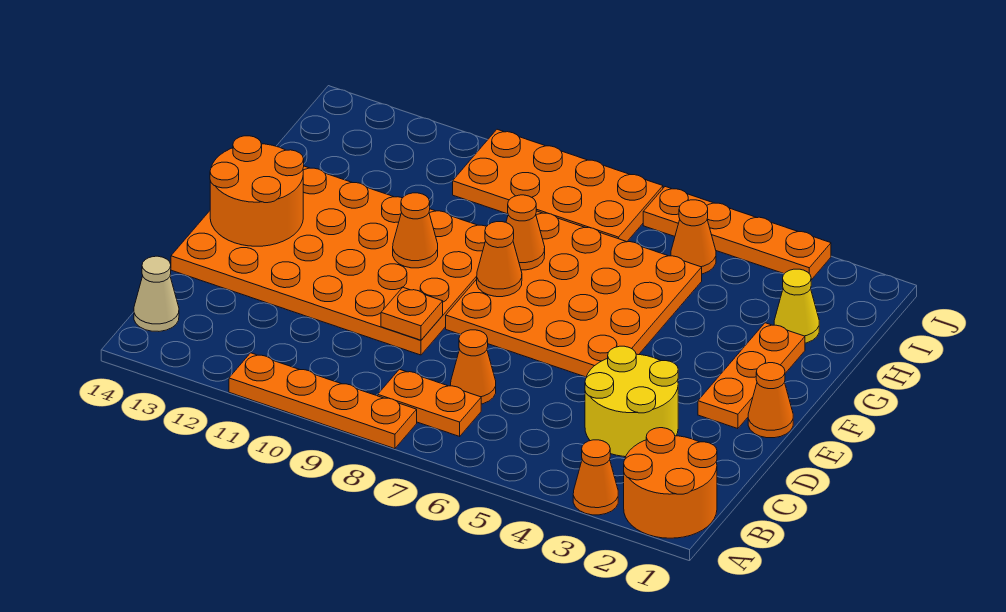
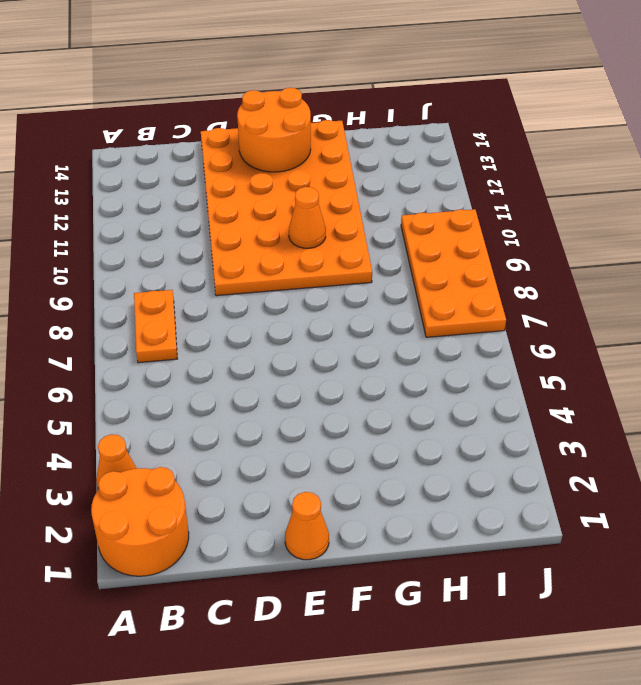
none -> orange plate A8:A11 level 1
none -> tan cone B14 level 1
none -> yellow round brick C3:D4 level 1

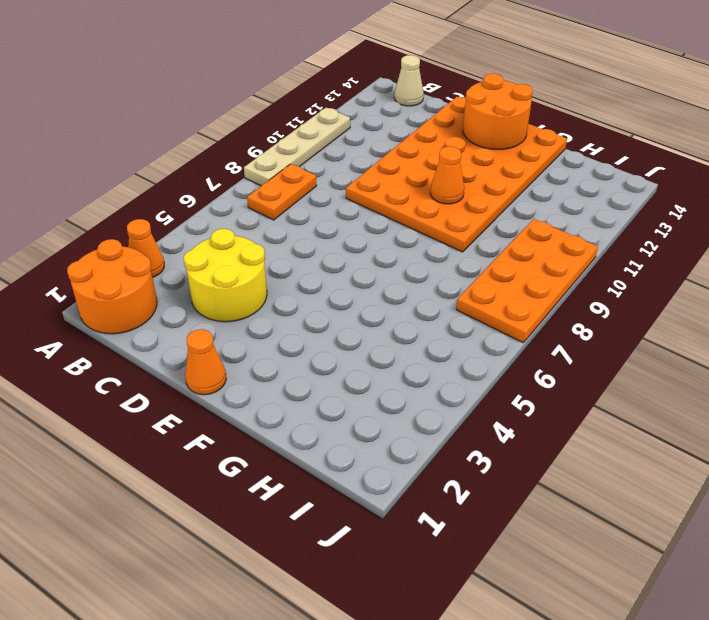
tan plate A8:A11 level 1 -> orange plate A8:A11 level 1
none -> orange cone C7 level 1
none -> orange plate E2:G2 level 1
none -> orange plate E5:H8 level 1

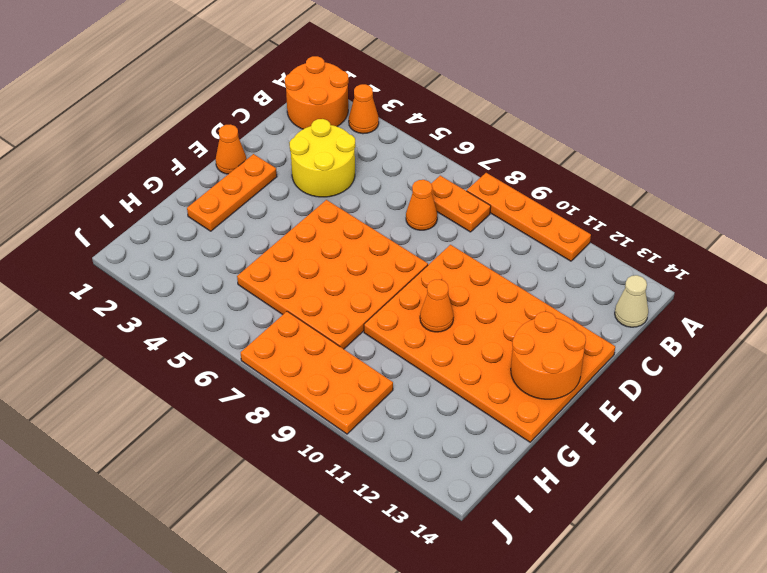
none -> yellow cone H2 level 1
none -> orange cone I5 level 1
none -> orange plate J3:J6 level 1

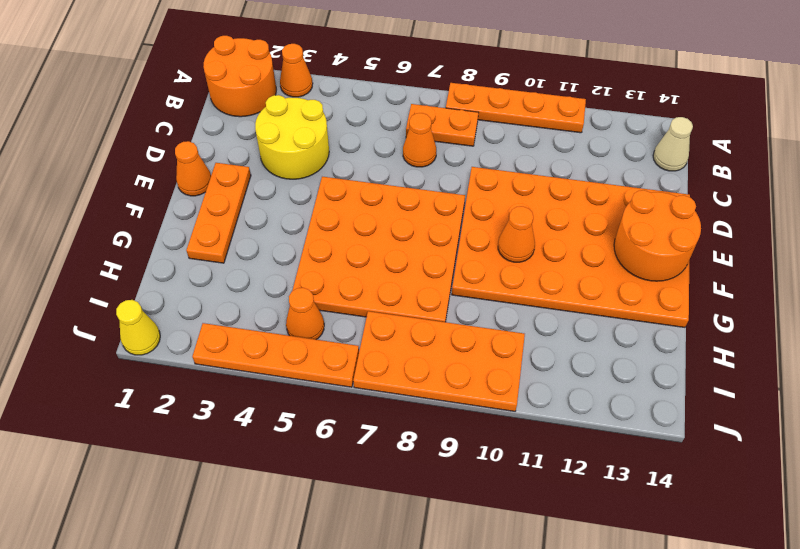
yellow cone J1 level 1 -> yellow cone H2 level 1
none -> orange plate D9 level 2
none -> orange cone F8 level 2
none -> orange cone G8 level 2

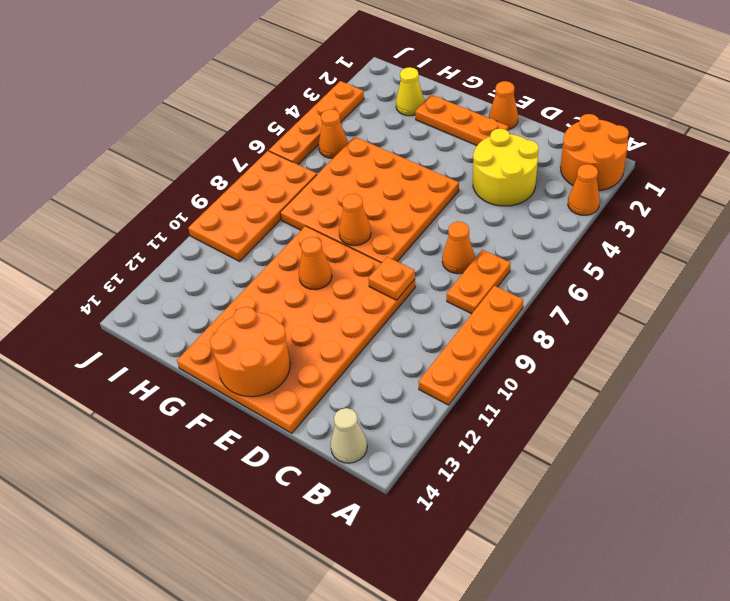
none -> orange cone G8 level 2

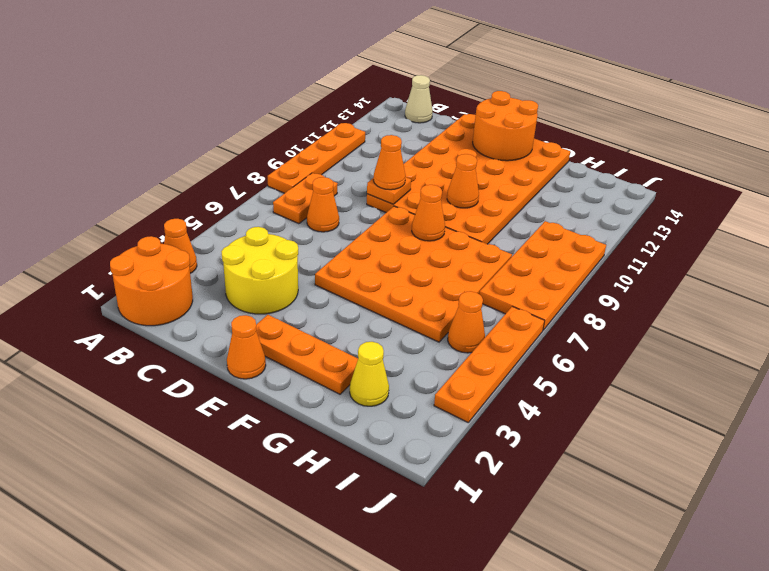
orange cone D9 level 3 -> orange cone G8 level 2

